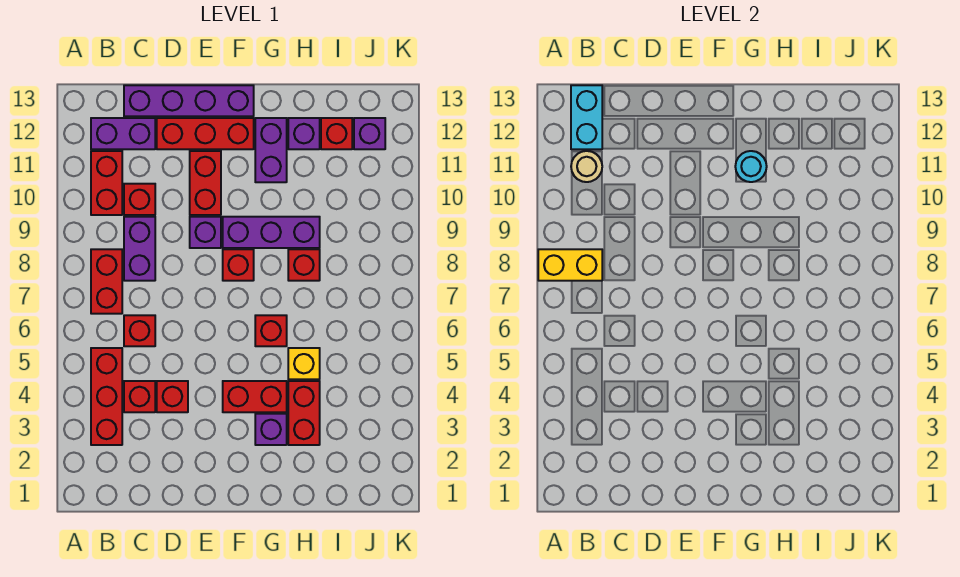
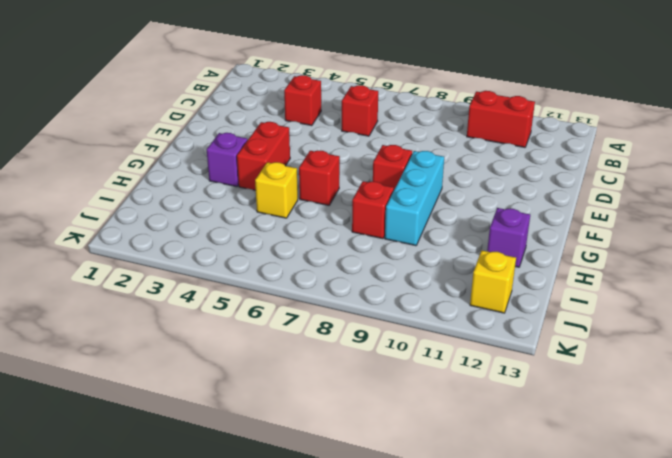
cyan brick F9:H9 level 1 -> purple brick F9:H9 level 1
yellow brick J12 level 1 -> purple brick J12 level 1
none -> red brick B3:B5 level 1
none -> red brick B7:B8 level 1
none -> purple brick B12:C12 level 1

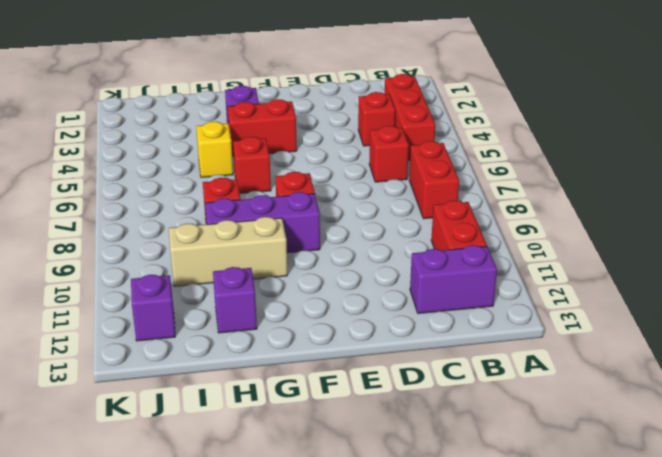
tan brick G10:I10 level 1 -> none
none -> purple brick C8:C9 level 1
none -> red brick C10 level 1
none -> purple brick C13:F13 level 1

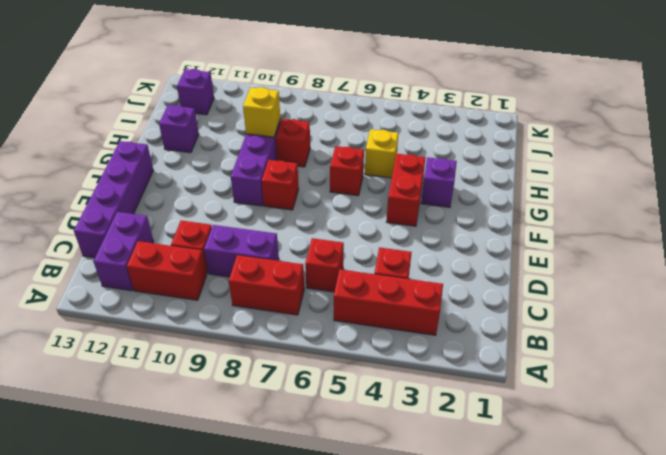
yellow brick H9 level 2 -> none
none -> red brick D4 level 1
none -> red brick D12:F12 level 1
none -> purple brick E9 level 1

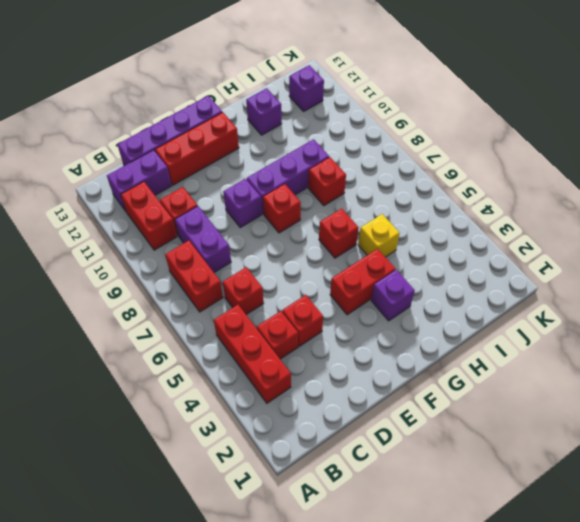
none -> red brick E10:E11 level 1
none -> purple brick G11:G12 level 1
none -> red brick H3:H4 level 1

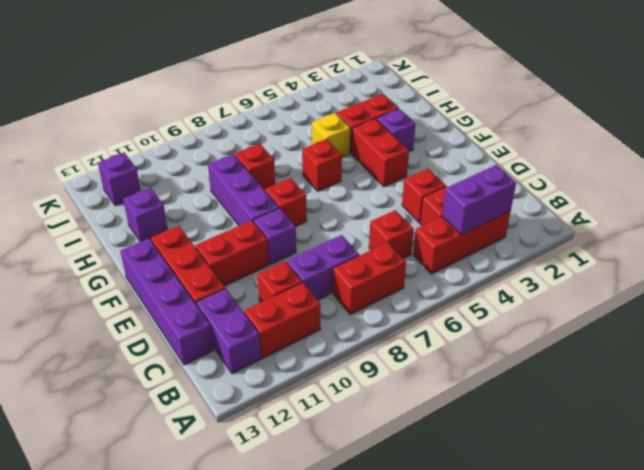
purple brick B3:B4 level 2 -> purple brick G11:G12 level 1
none -> red brick I12 level 1
none -> yellow brick A8:B8 level 2
none -> tan round brick B11 level 2

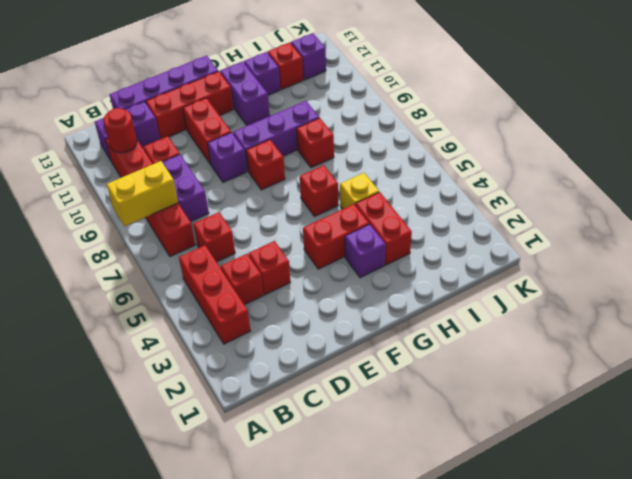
red round brick B11 level 2 -> tan round brick B11 level 2
none -> cyan brick B12:B13 level 2
none -> cyan round brick G11 level 2

